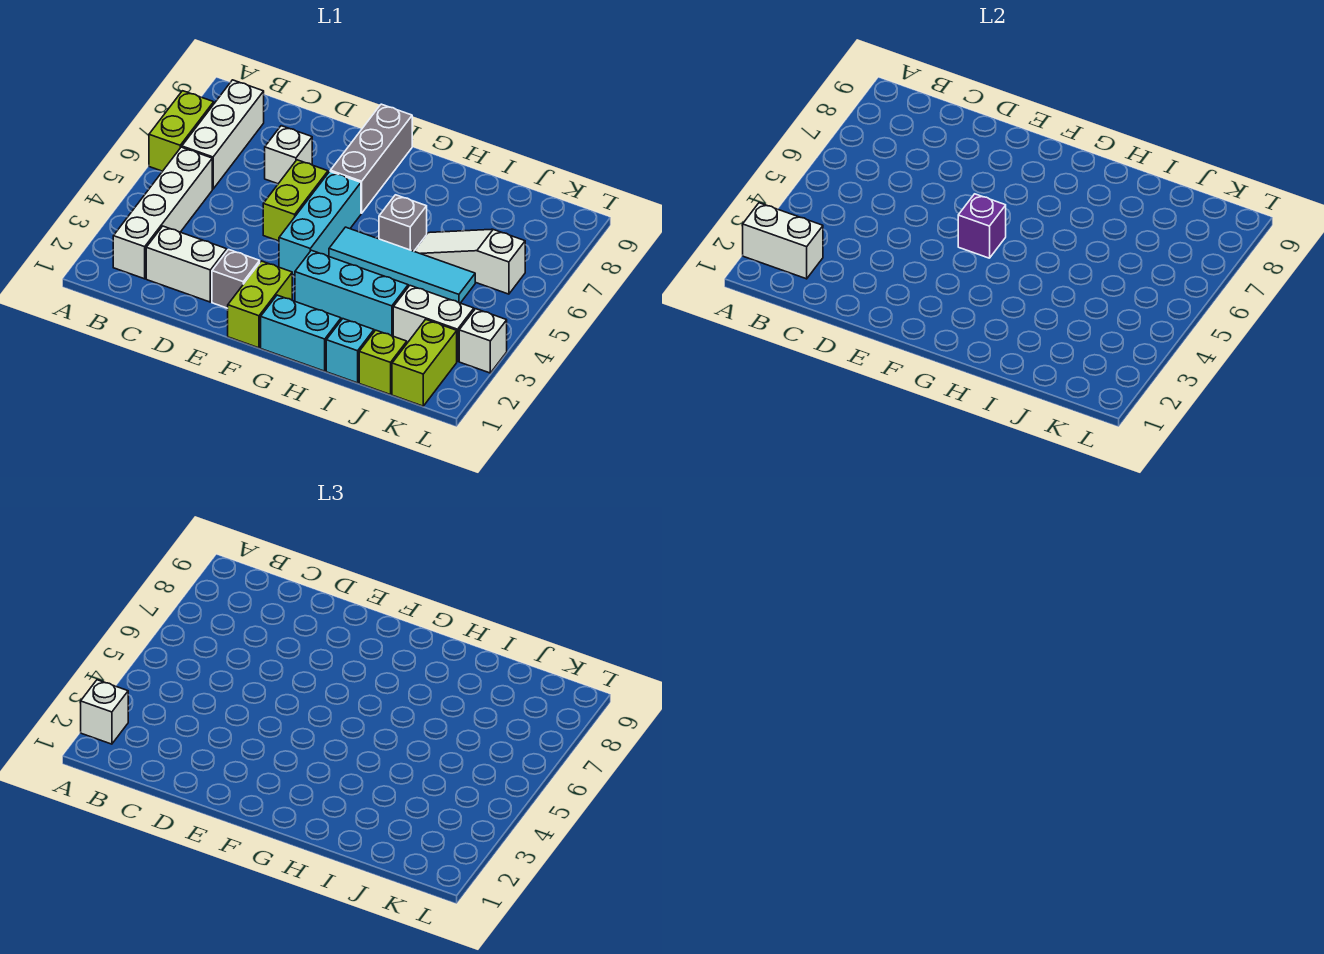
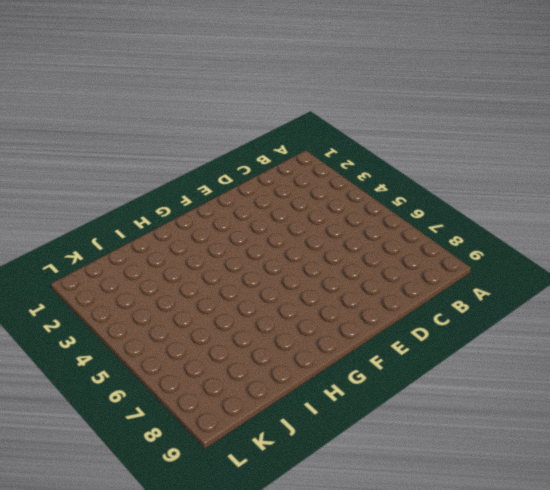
none -> lime brick A6:A7 level 1
none -> white brick B2:B5 level 1
none -> white brick B6:B8 level 1

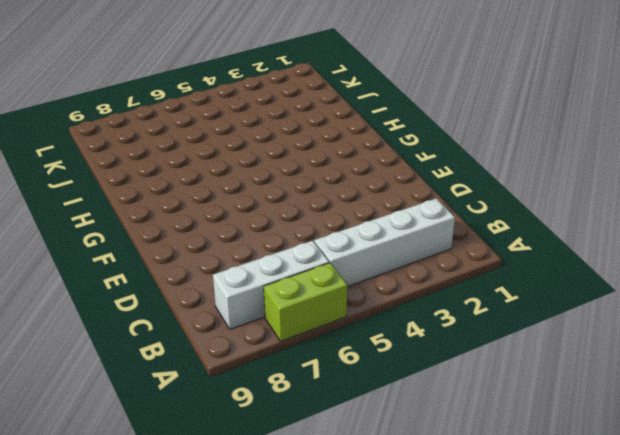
none -> white brick C2:D2 level 1
none -> white brick D7 level 1
none -> grey brick E2 level 1

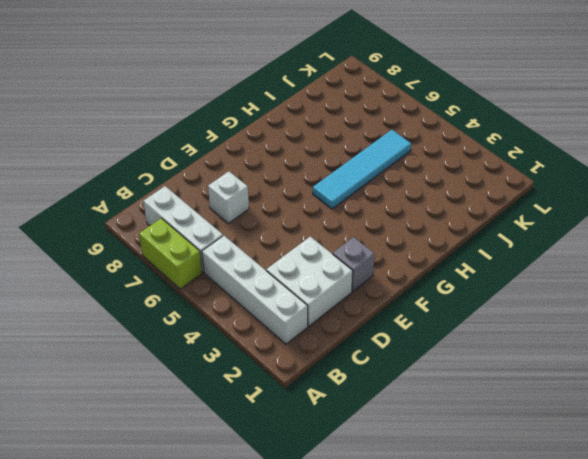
white brick C2:D3 level 1 -> white brick C2:D2 level 1
none -> lime brick E5:E6 level 1
none -> lime brick F1:F2 level 1
none -> cyan brick F4:F6 level 1

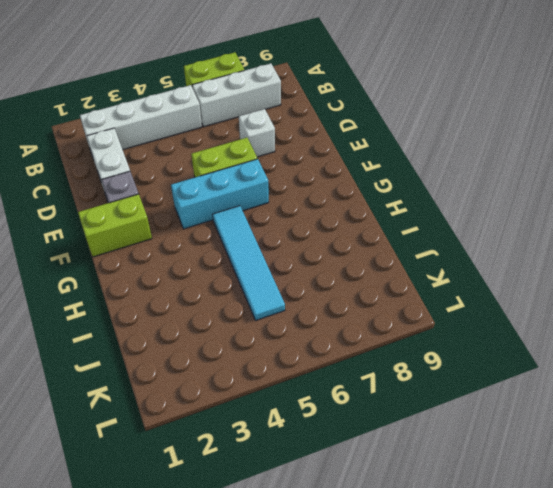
none -> grey brick F7:F9 level 1
none -> cyan brick G1:H1 level 1
none -> cyan brick G3:I3 level 1

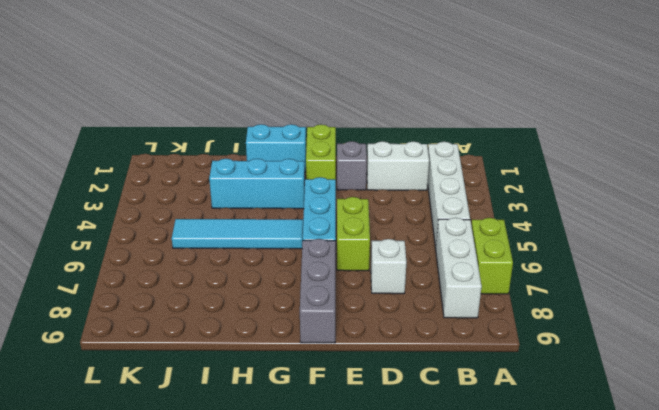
none -> grey brick H6 level 1
none -> cyan brick I1 level 1
none -> white slope I6:K6 level 1 top K

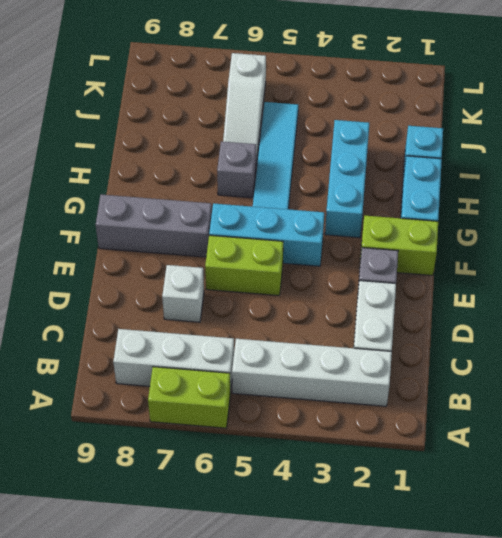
none -> lime brick J1 level 1
none -> white brick J3:K3 level 1
none -> lime brick K1:K2 level 1

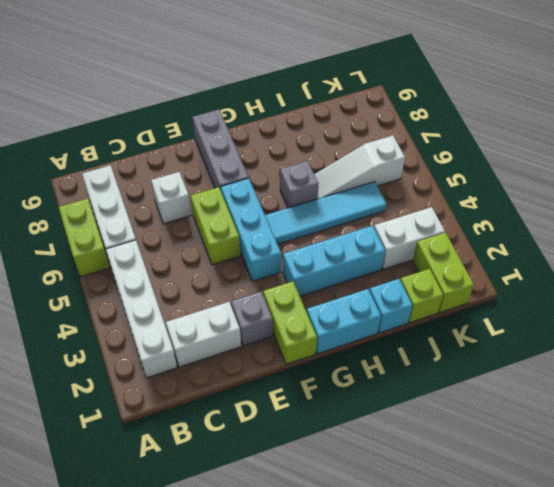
none -> white brick L3 level 1
none -> white brick A2:B2 level 2
none -> purple brick F5 level 2

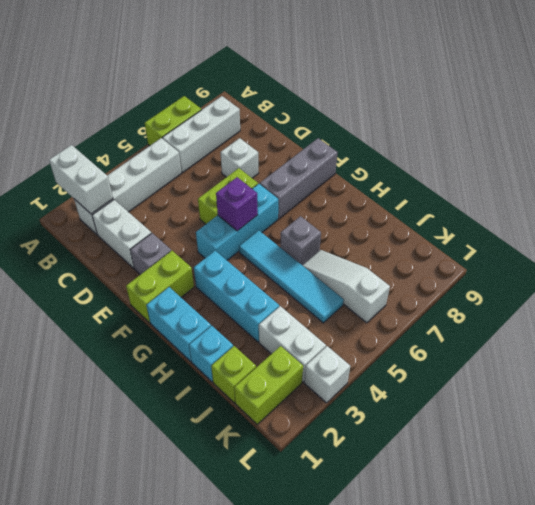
none -> white brick A2 level 3

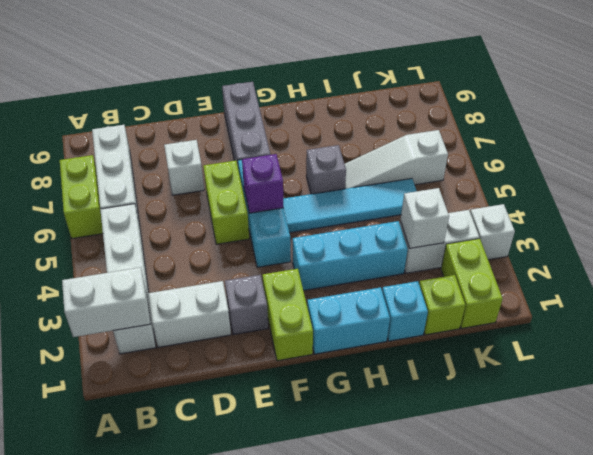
white brick J3 level 2 -> white brick A2 level 3

